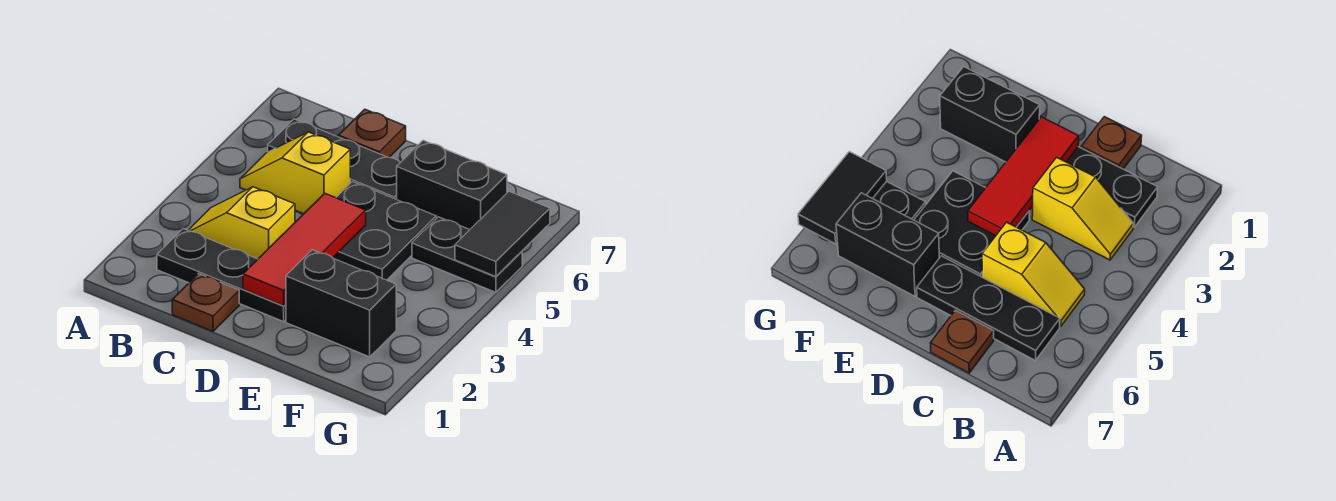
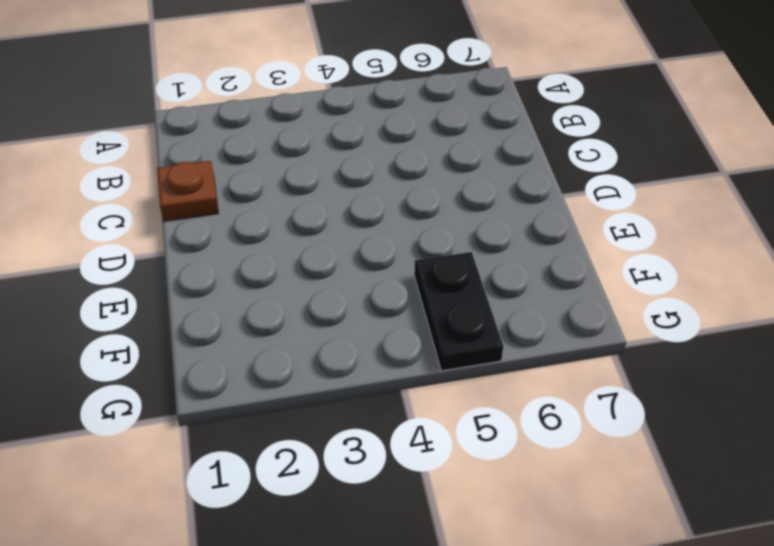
none -> black plate B2:D2 level 1
none -> yellow slope B3:C3 level 1 top C
none -> yellow slope B5:C5 level 1 top C

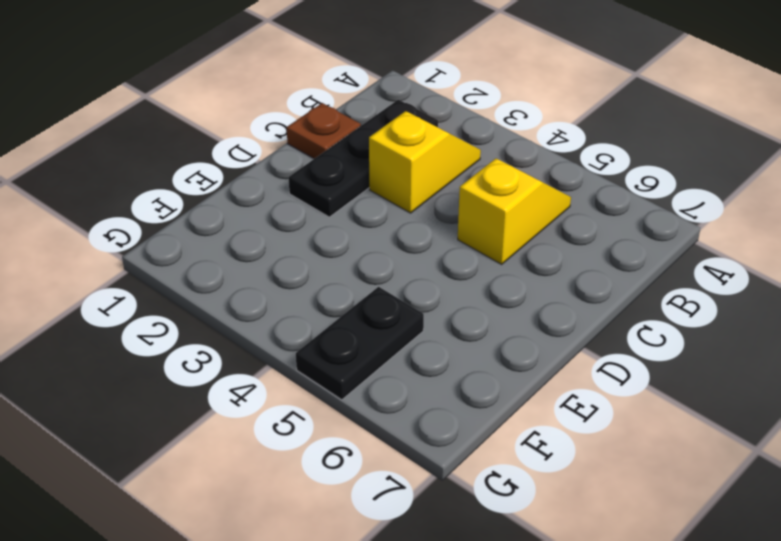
none -> black plate B6:D6 level 1
none -> brown plate C7 level 1
none -> black plate D4:E5 level 1

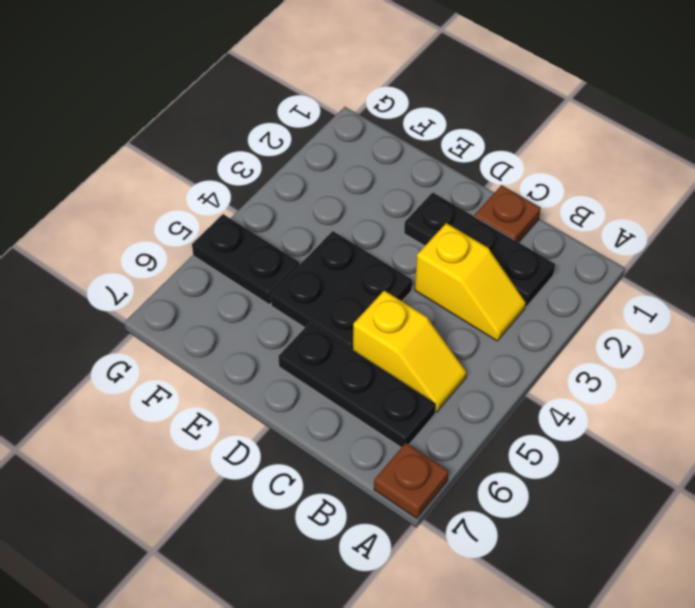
brown plate A7 level 1 -> brown plate C7 level 1
none -> black brick E2:F2 level 1
none -> black brick E6:F6 level 1
none -> red tile D2:D4 level 2

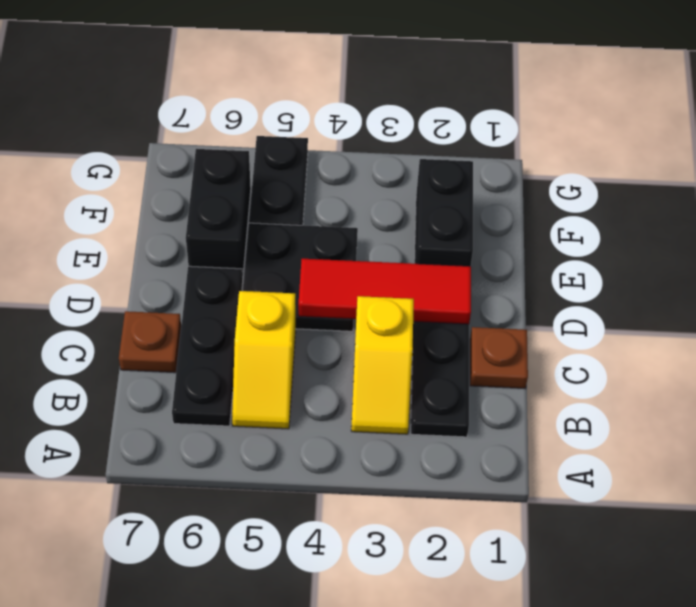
none -> black tile G5:G6 level 2

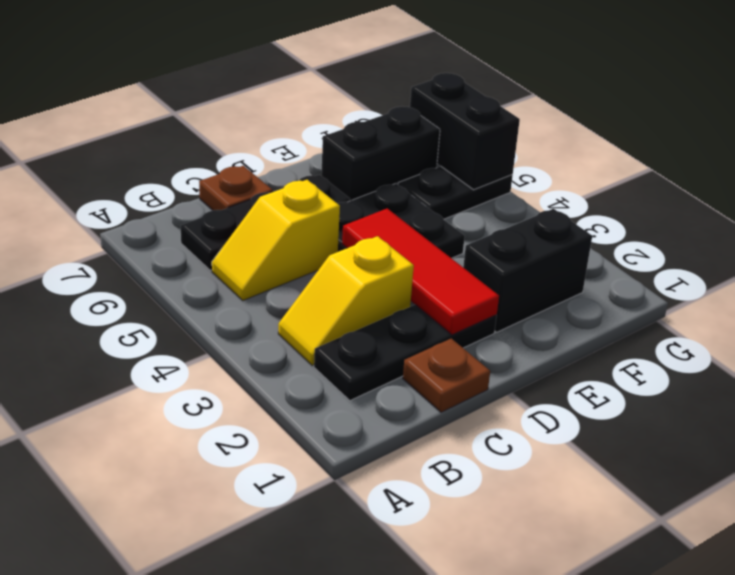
black brick G5:G6 level 2 -> black tile G5:G6 level 2

